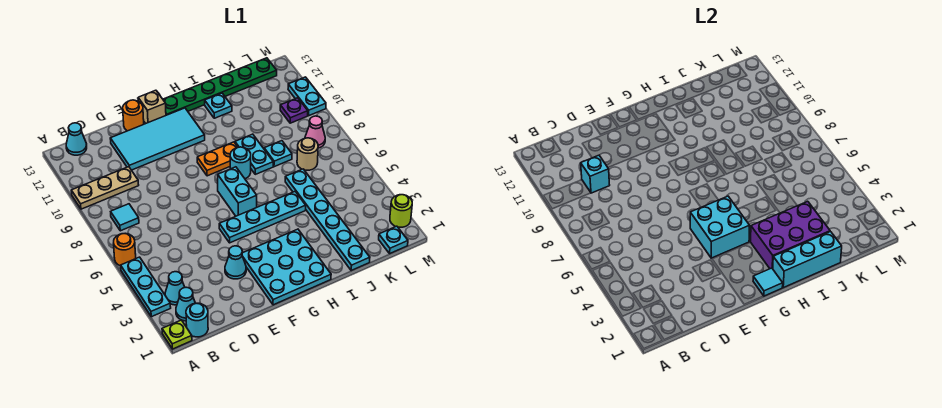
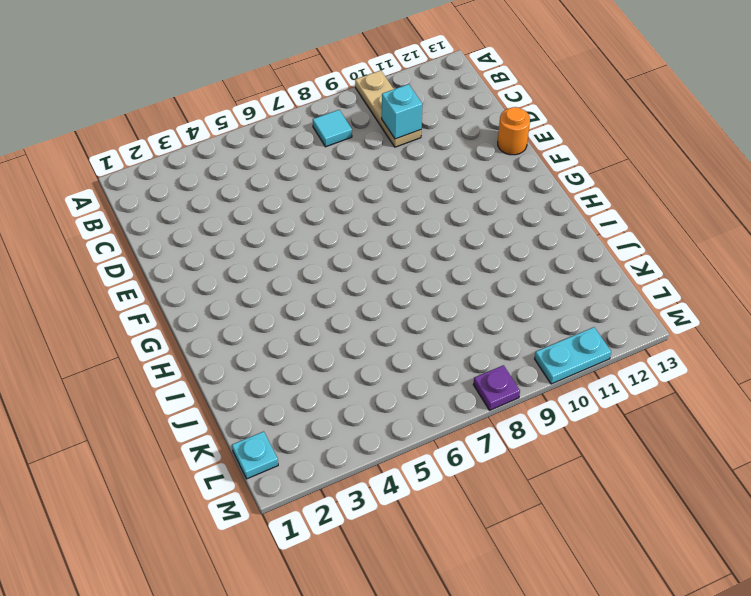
purple plate M8 level 1 -> purple plate L10 level 1
none -> lime plate A1 level 1
none -> cyan plate A3:A5 level 1
none -> orange round brick A6 level 1
none -> cyan round brick B1 level 1

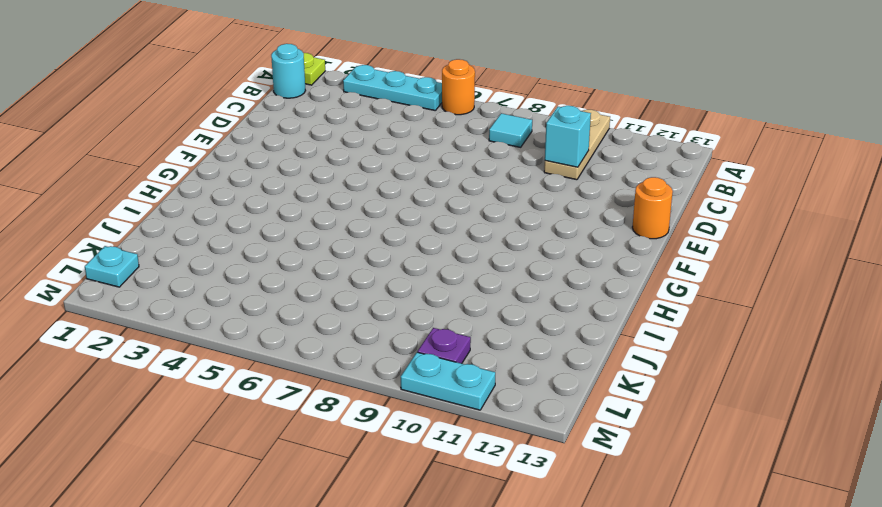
none -> cyan cone B2 level 1
none -> cyan cone B3 level 1
none -> cyan cone B13 level 1
none -> cyan tile D11:G12 level 1

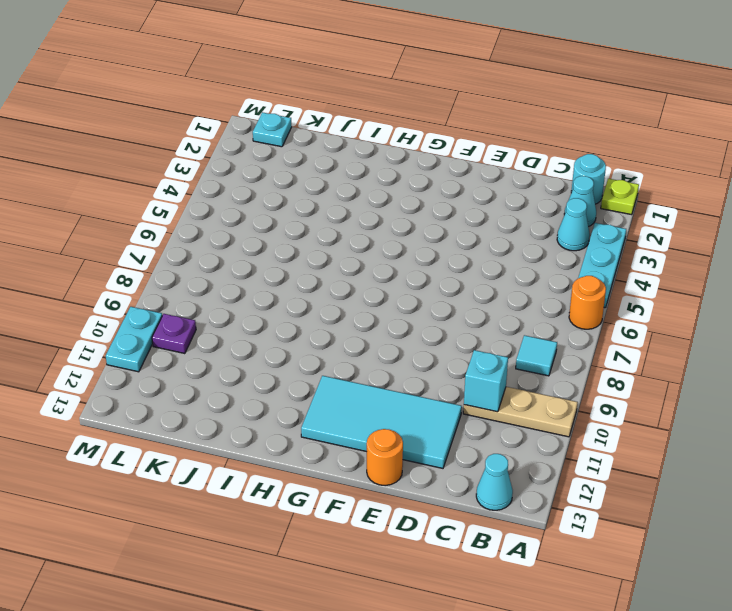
none -> cyan cone E3 level 1
none -> cyan plate F1:H3 level 1
none -> cyan plate F5:I5 level 1
none -> tan brick F13 level 1

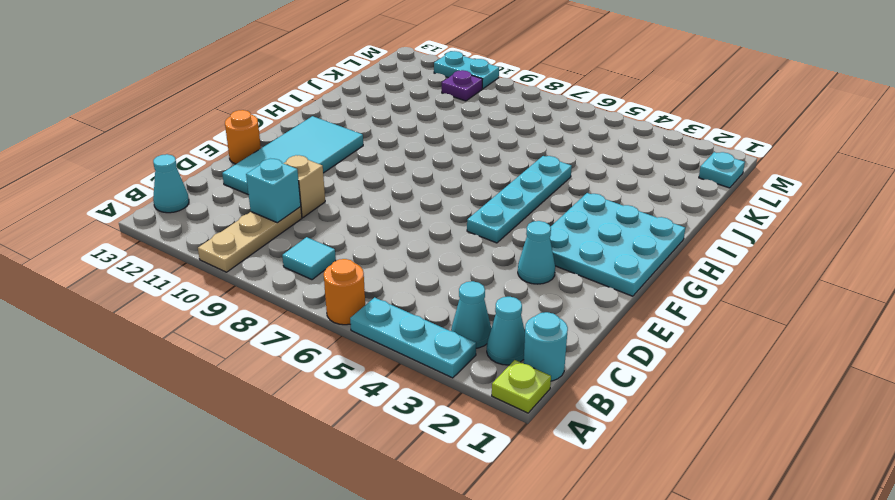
tan brick D10 level 1 -> tan brick F13 level 1
none -> cyan brick G6:G7 level 1
none -> orange plate G9:H9 level 1
none -> green plate G13:L13 level 1
none -> cyan round brick H8 level 1

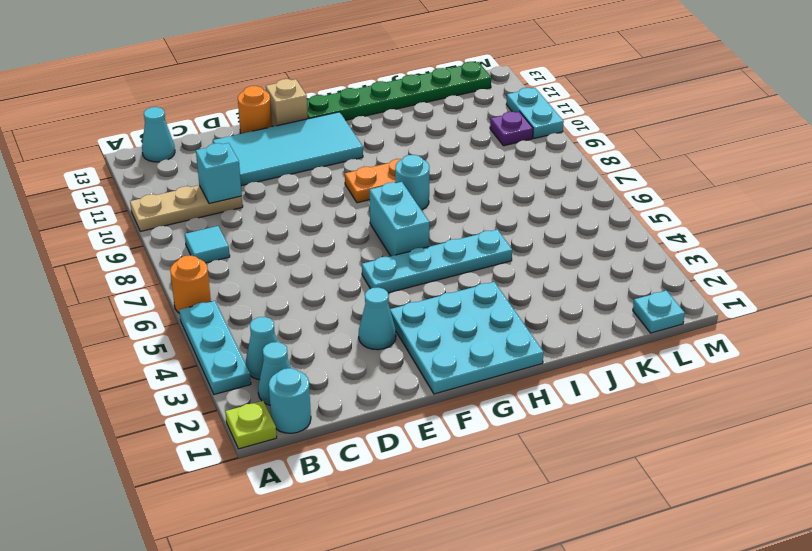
none -> cyan plate I8:I9 level 1
none -> cyan plate I12 level 1
none -> cyan plate J1:J6 level 1
none -> cyan plate J8 level 1

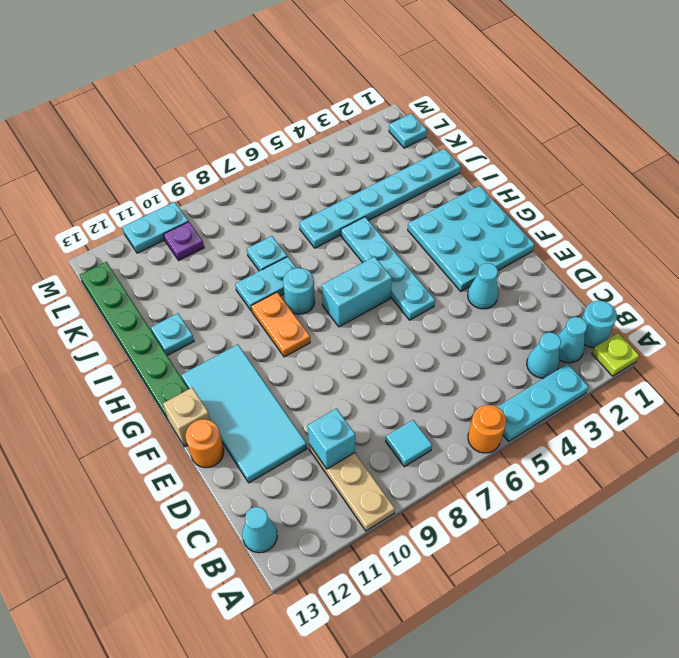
none -> tan round brick K7 level 1
none -> pink cone L8 level 1
none -> lime round brick M2 level 1
none -> cyan brick F4:G5 level 2

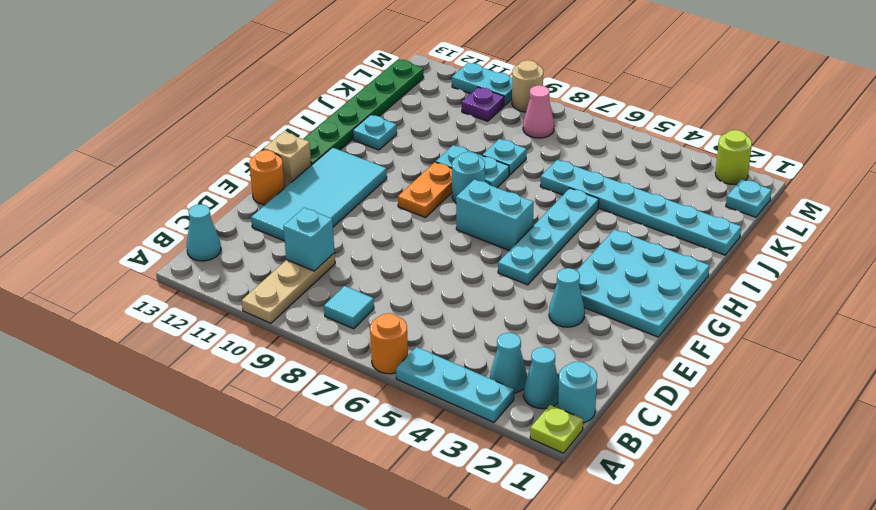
tan round brick M9 level 1 -> tan round brick K7 level 1
none -> cyan brick F4:G5 level 2
none -> cyan tile G1 level 2
none -> cyan brick H1:J1 level 2
none -> purple brick H2:J3 level 2

